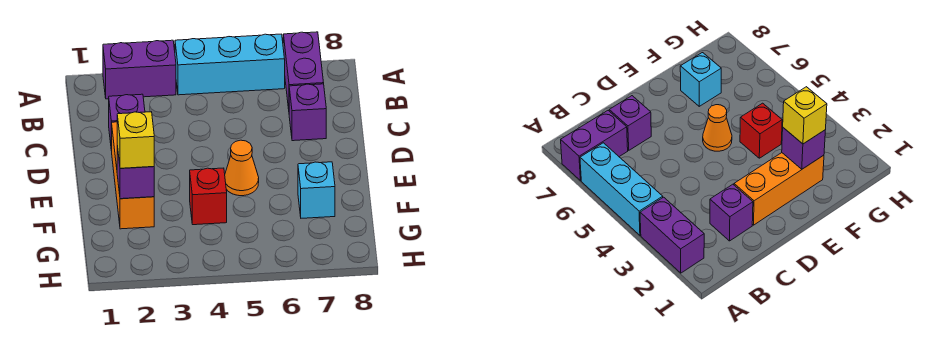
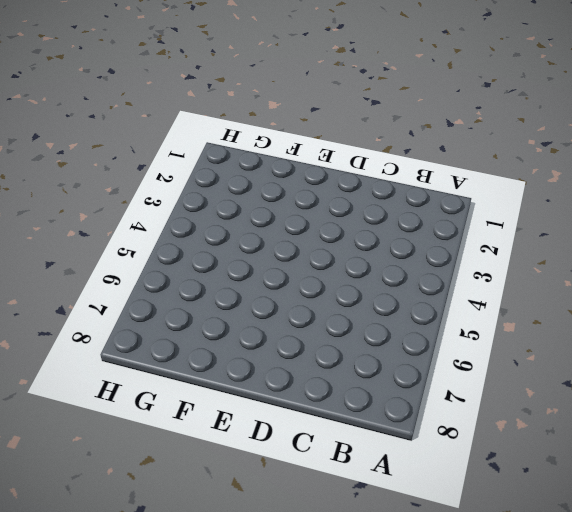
none -> purple brick A2:A3 level 1
none -> cyan brick A4:A6 level 1

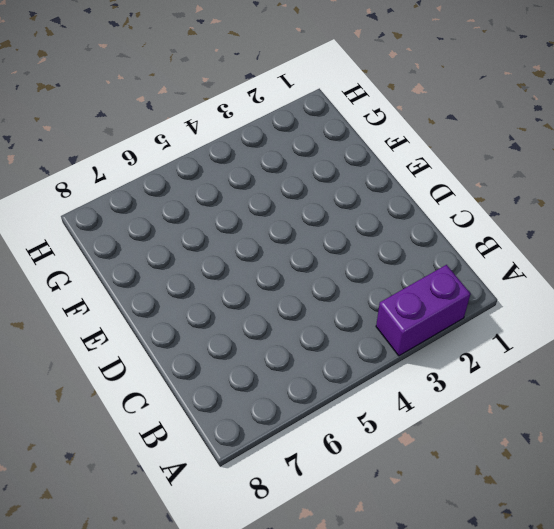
none -> cyan brick A4:A6 level 1
none -> purple brick A7:B7 level 1

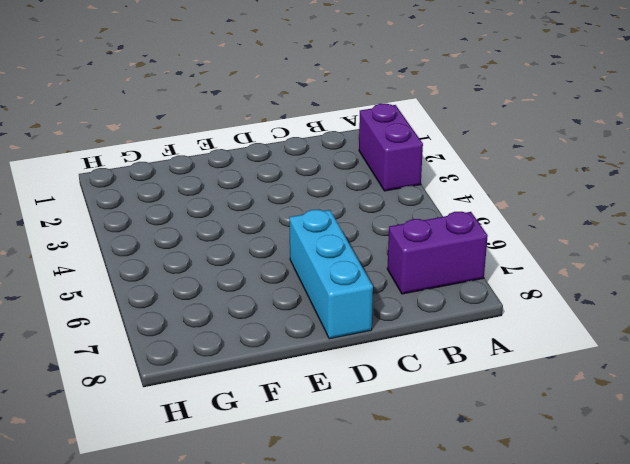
cyan brick D6:D8 level 1 -> cyan brick A4:A6 level 1
none -> purple brick C2 level 1
none -> purple brick C7 level 1

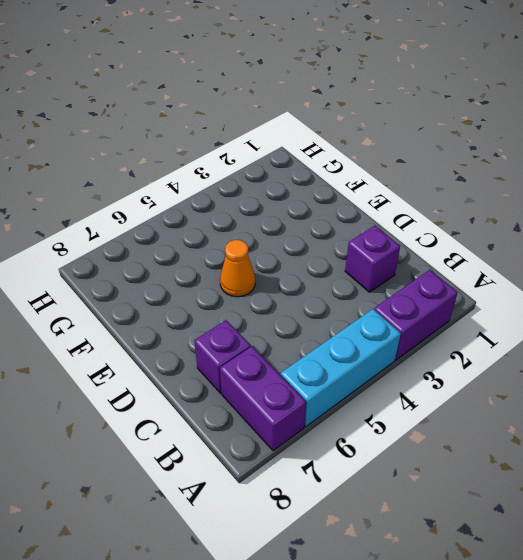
none -> orange brick D2:F2 level 1
none -> red brick F4 level 1

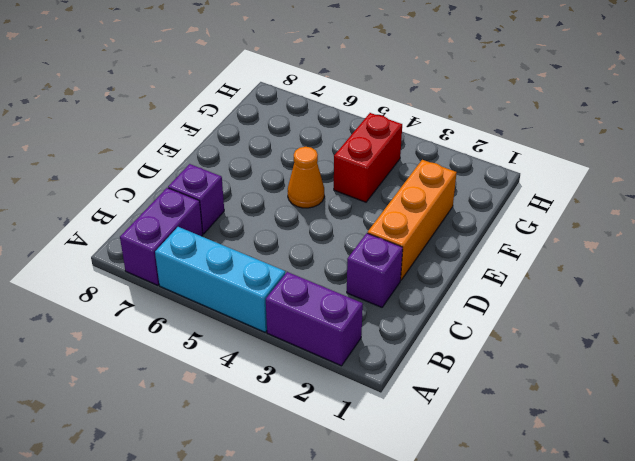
red brick F4:G4 level 1 -> red brick F4 level 1
none -> cyan brick F7 level 1
none -> purple brick F2 level 2

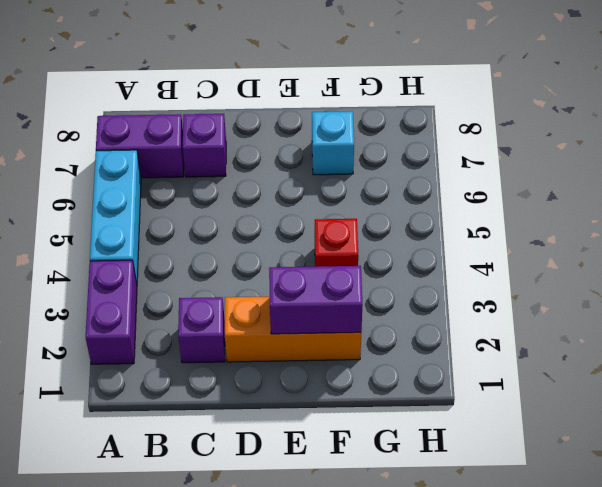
purple brick E2:F2 level 2 -> purple brick F2 level 2
none -> orange cone E5 level 1
none -> yellow brick F2 level 3

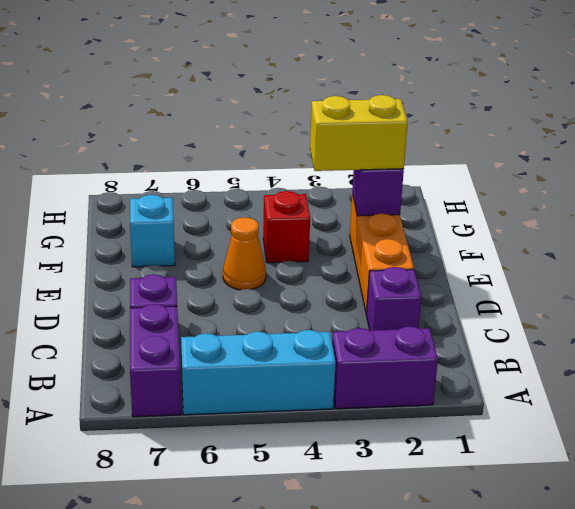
yellow brick F2:F3 level 3 -> yellow brick F2 level 3

